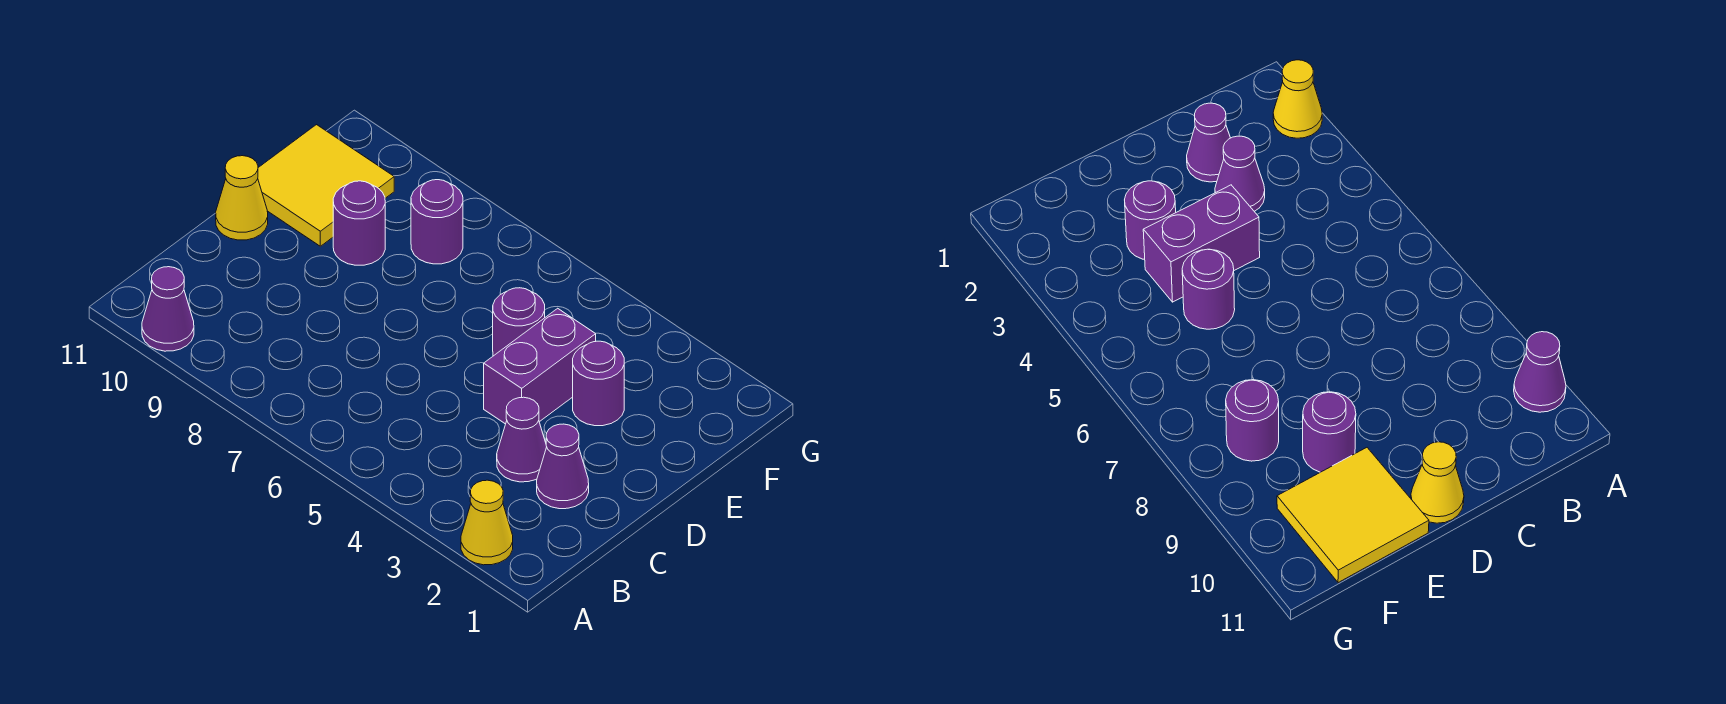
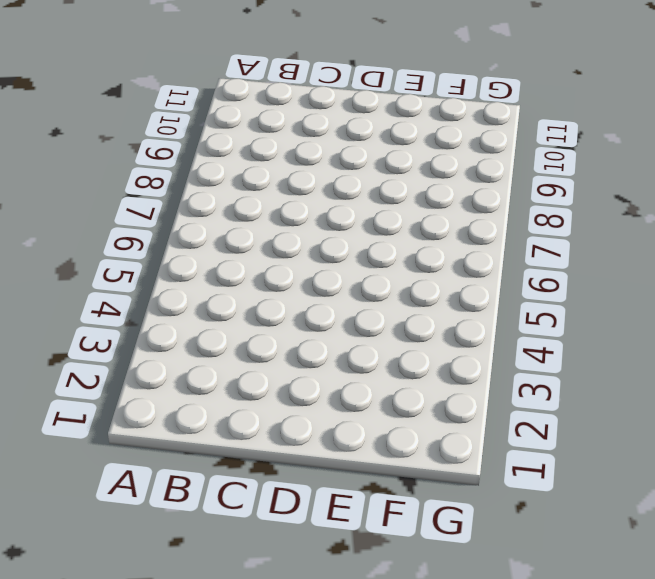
none -> yellow cone A2 level 1
none -> purple cone A10 level 1

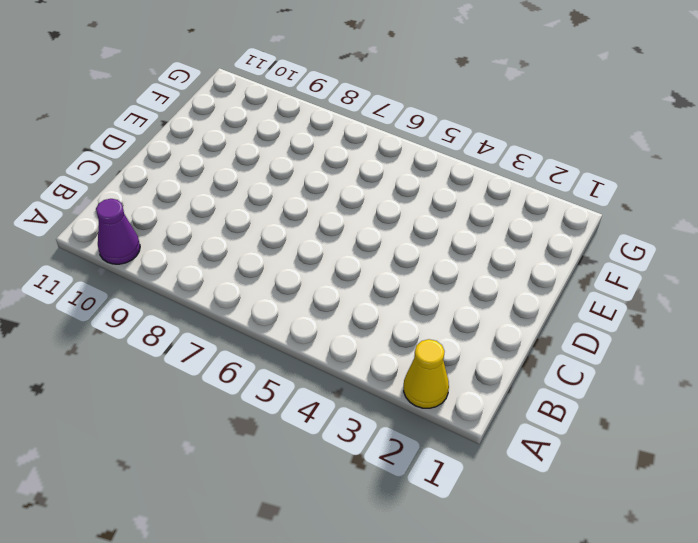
none -> purple cone C2 level 1
none -> purple cone C3 level 1

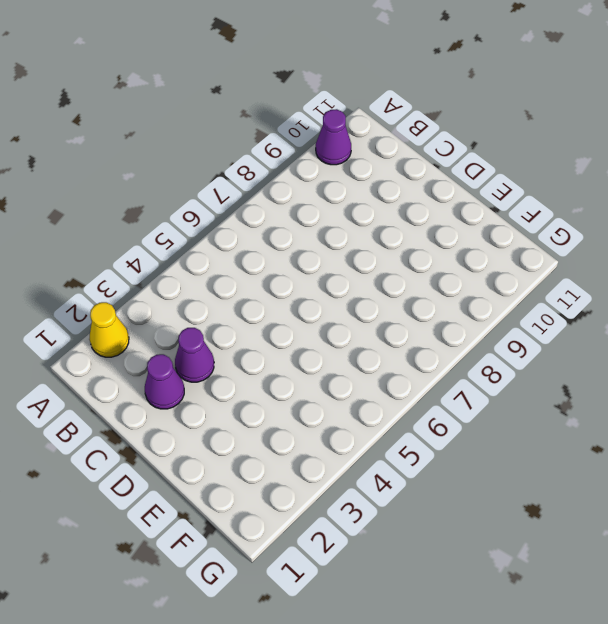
none -> purple brick D4:E4 level 1
none -> yellow cone D11 level 1

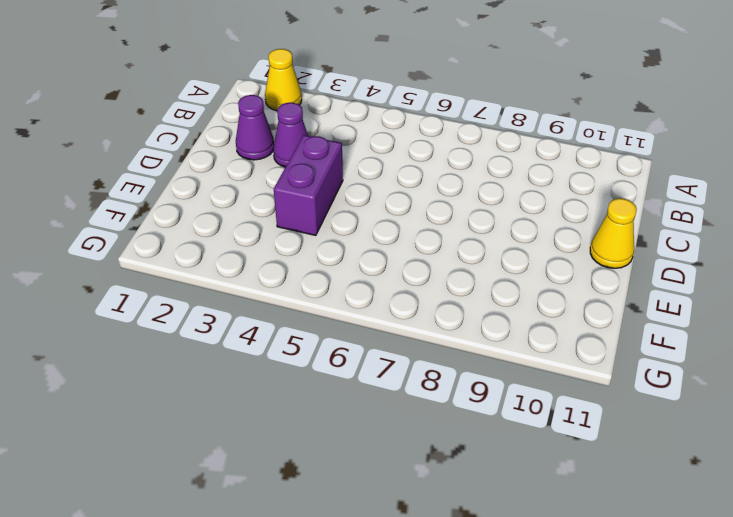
none -> purple cone A10 level 1
none -> purple round brick E3 level 1

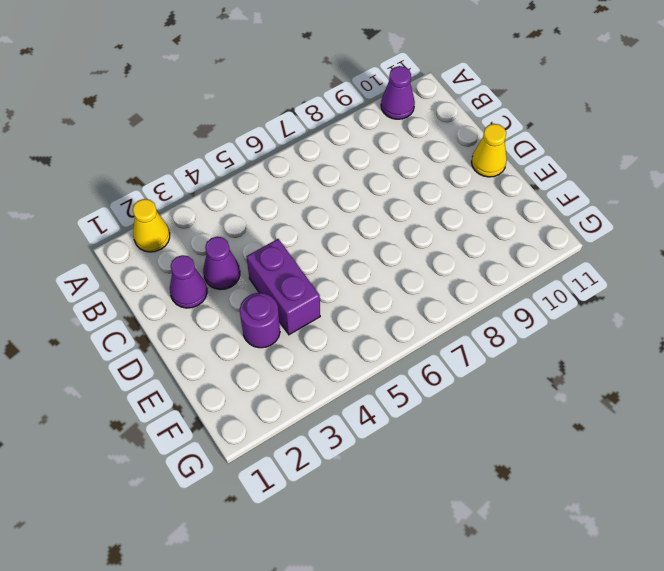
none -> purple round brick E5 level 1
none -> purple round brick E9 level 1

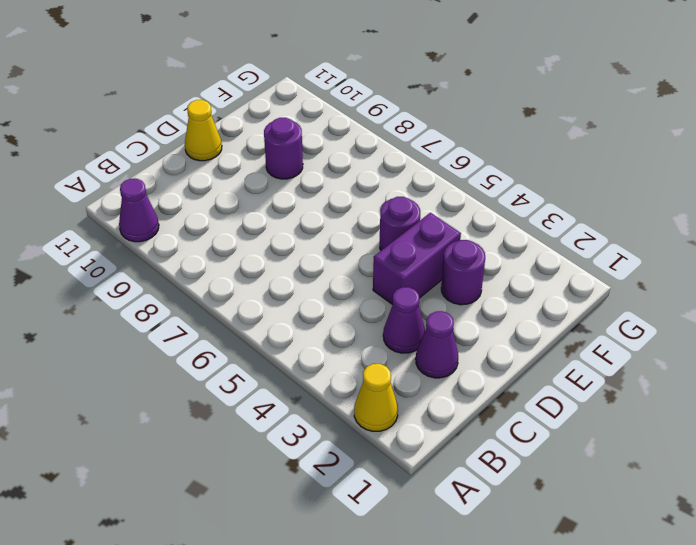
none -> yellow tile E10:F11 level 1
none -> purple round brick F8 level 1

